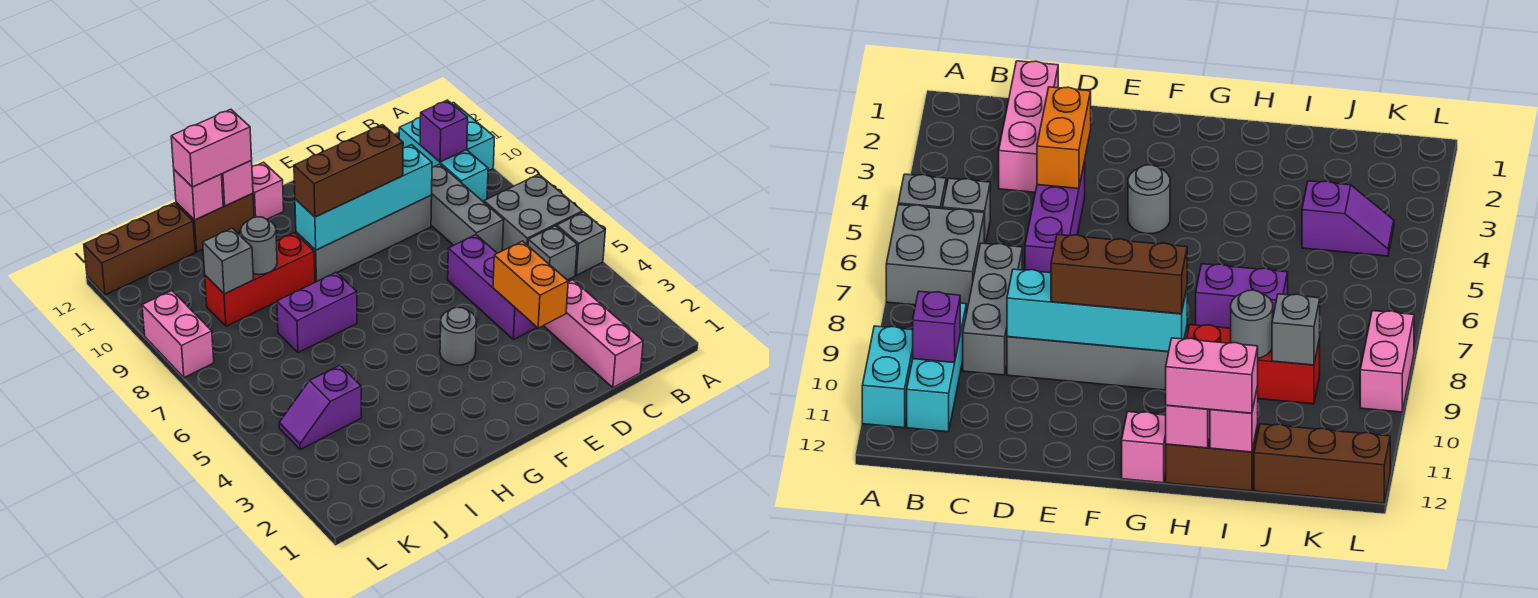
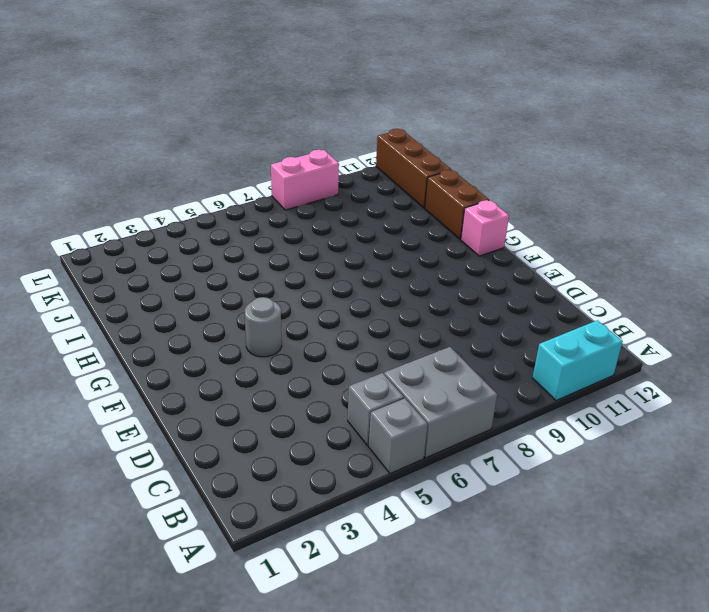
none -> cyan brick B9:B11 level 1
none -> pink brick C1:C3 level 1
none -> grey brick C7:C9 level 1

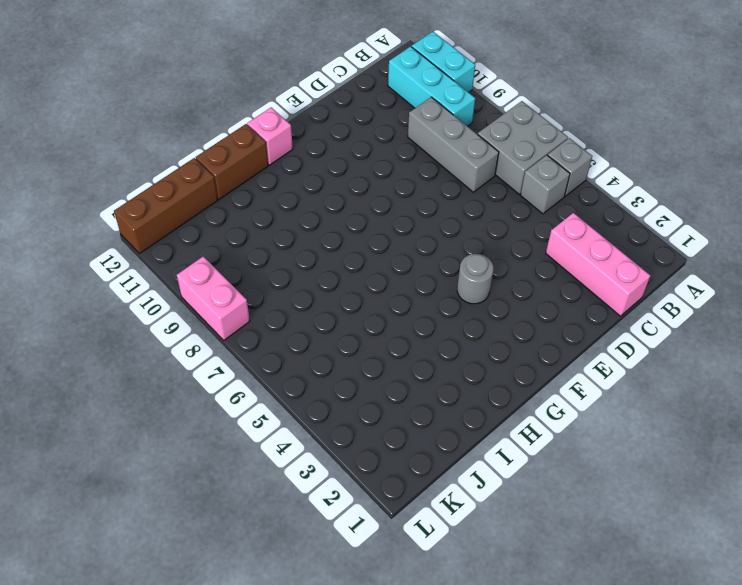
none -> purple brick D4:D6 level 1
none -> grey brick D9:G9 level 1
none -> purple brick H7:I7 level 1

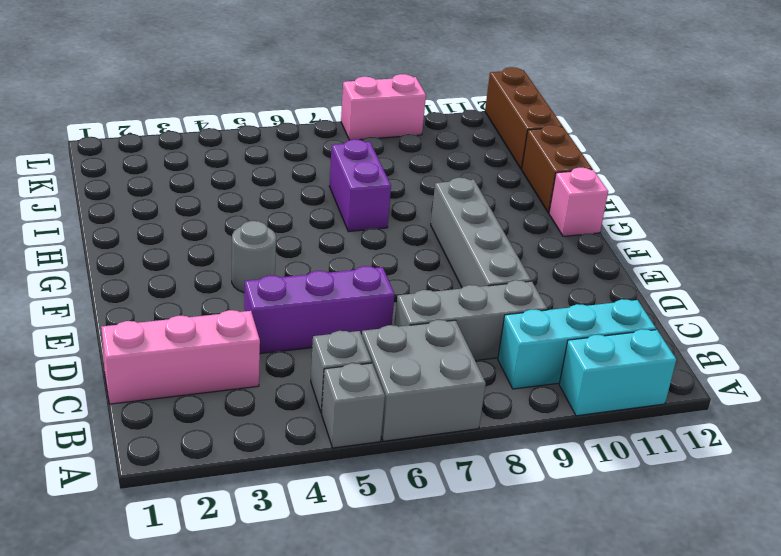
none -> red brick H9:J9 level 1
none -> purple slope J4:K4 level 1 top J
none -> purple brick B10 level 2

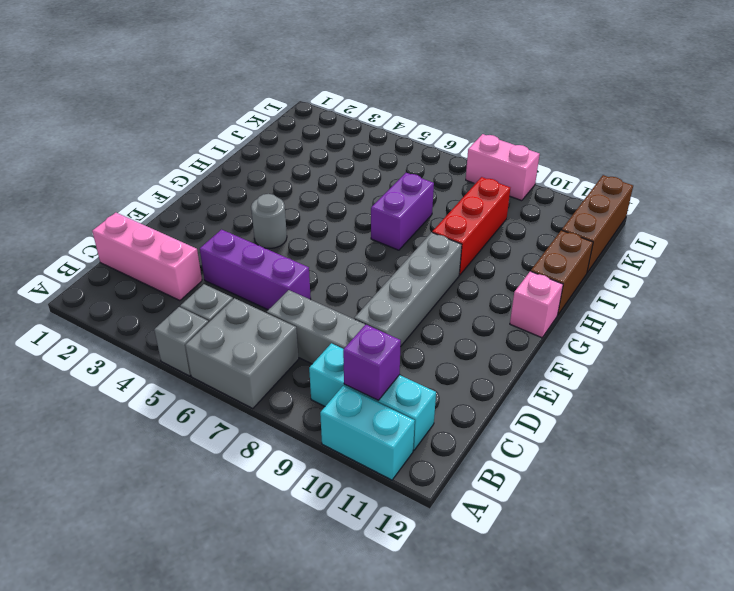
none -> purple slope J4:K4 level 1 top J
none -> orange brick D3:D4 level 2
none -> cyan brick D9:G9 level 2

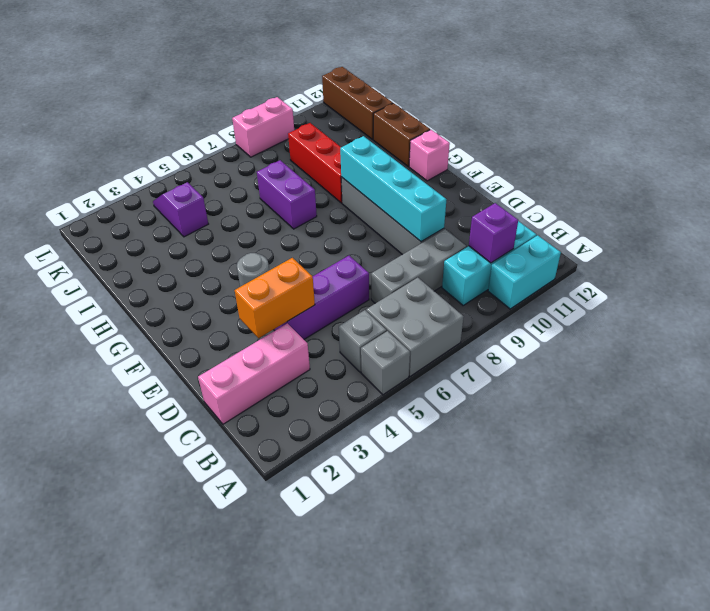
none -> pink brick H12 level 2
none -> grey round brick I9 level 2
none -> pink brick I12 level 2

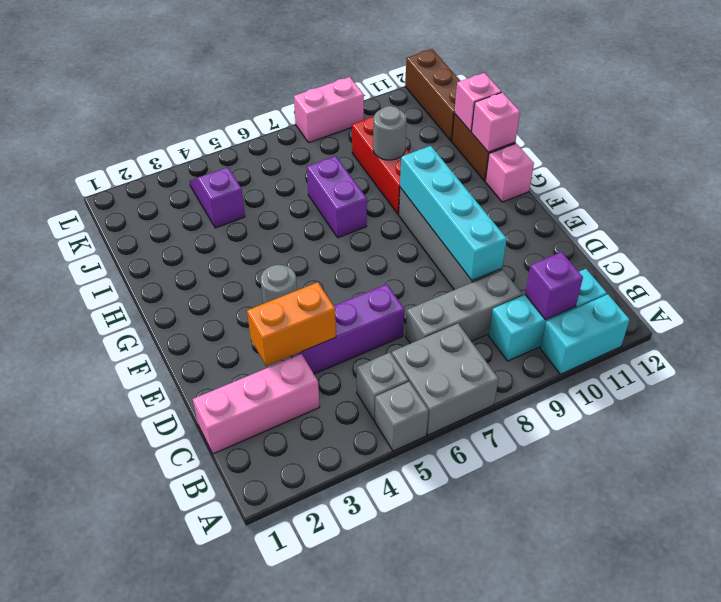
none -> grey brick J9 level 2
none -> brown brick E9:G9 level 3
none -> pink brick H12:I12 level 3

